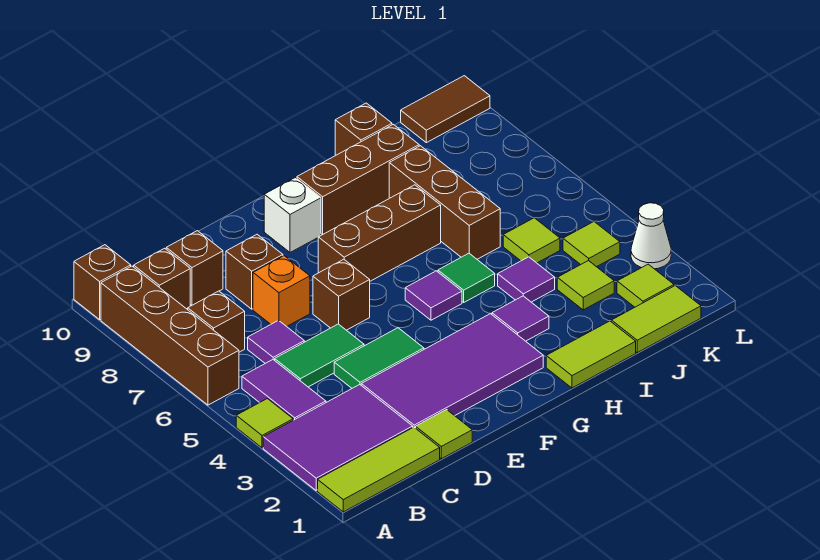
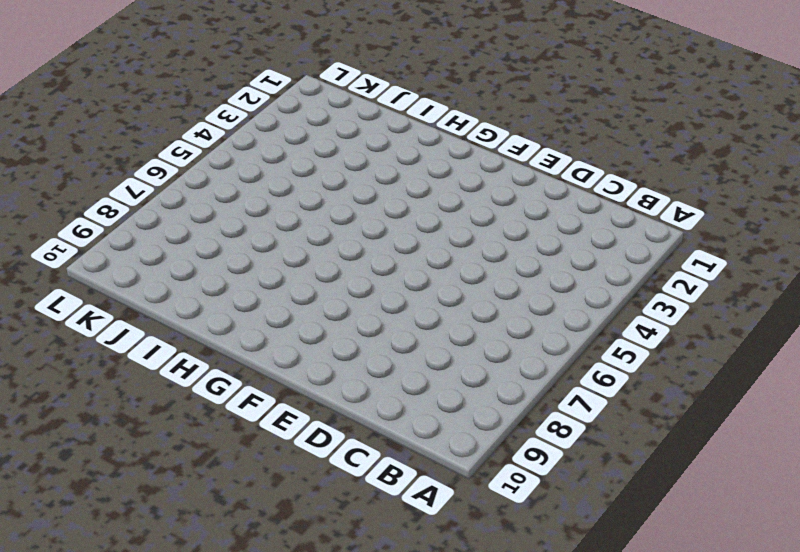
none -> lime tile A1:C1 level 1
none -> purple tile A2:C3 level 1
none -> lime tile A4 level 1
none -> brown brick A6:A9 level 1

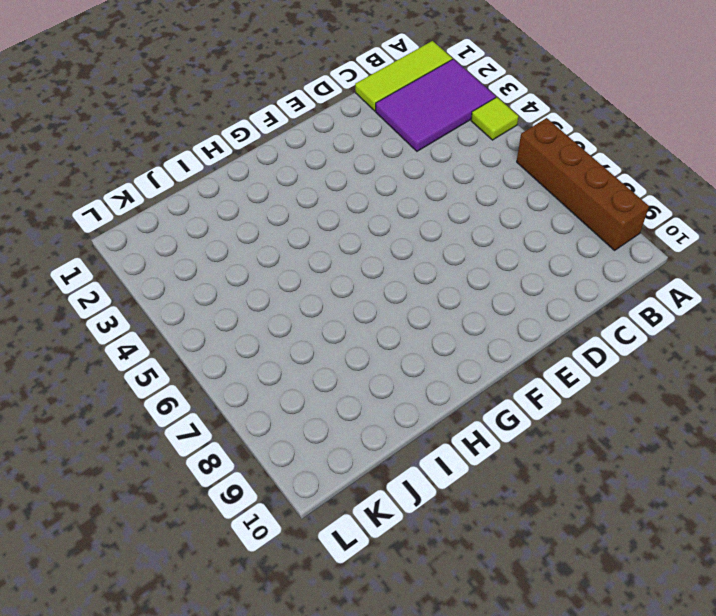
none -> brown brick A10 level 1
none -> purple tile B4:B5 level 1
none -> brown brick B7 level 1
none -> brown brick B9 level 1

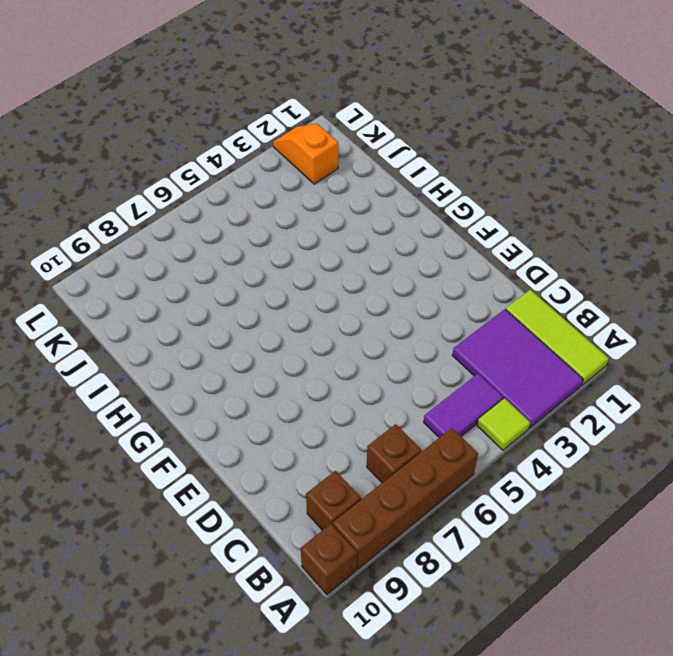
orange slope K2:L2 level 1 top K -> lime tile K2 level 1
none -> green tile C5:D5 level 1
none -> purple tile C6 level 1
none -> brown brick C9 level 1
none -> lime tile D1 level 1

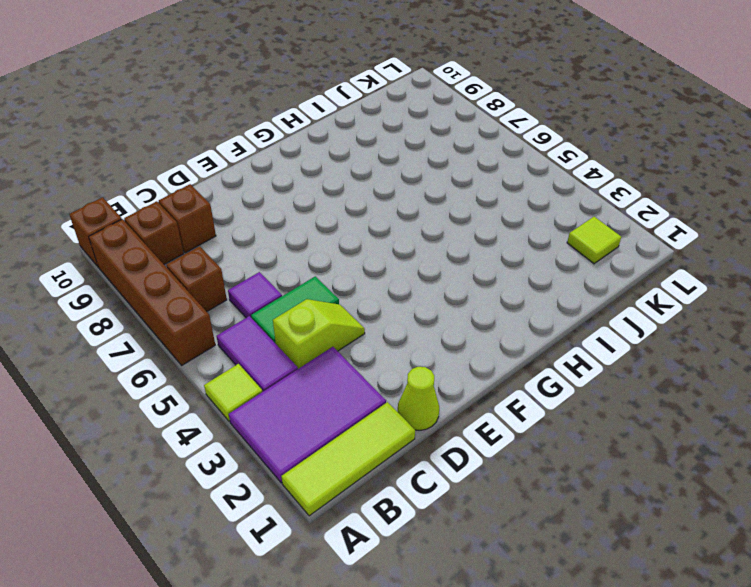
lime slope C4:D4 level 1 top C -> green tile D4:E4 level 1
lime cone D1 level 1 -> lime tile D1 level 1
none -> purple tile D2:G3 level 1
none -> orange brick D7 level 1
none -> brown brick D8 level 1
none -> brown brick E6 level 1

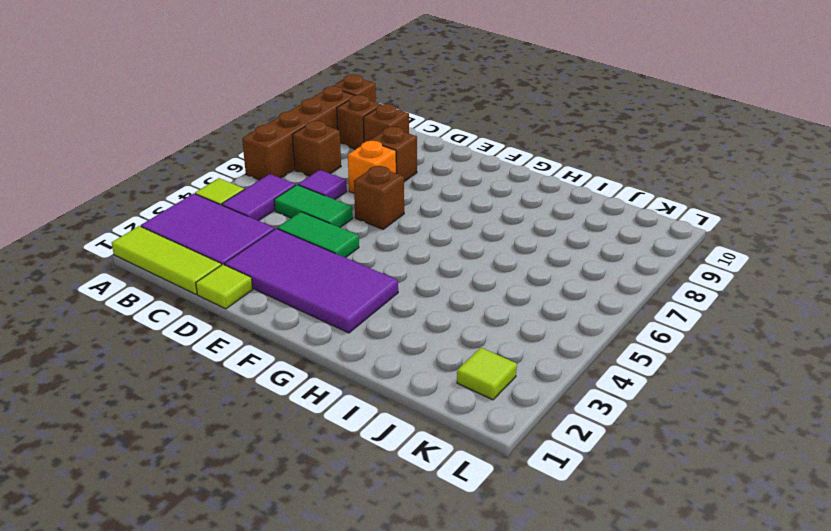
none -> brown brick F7:H7 level 1
none -> white brick F9 level 1
none -> purple tile G5 level 1
none -> brown brick G9:I9 level 1

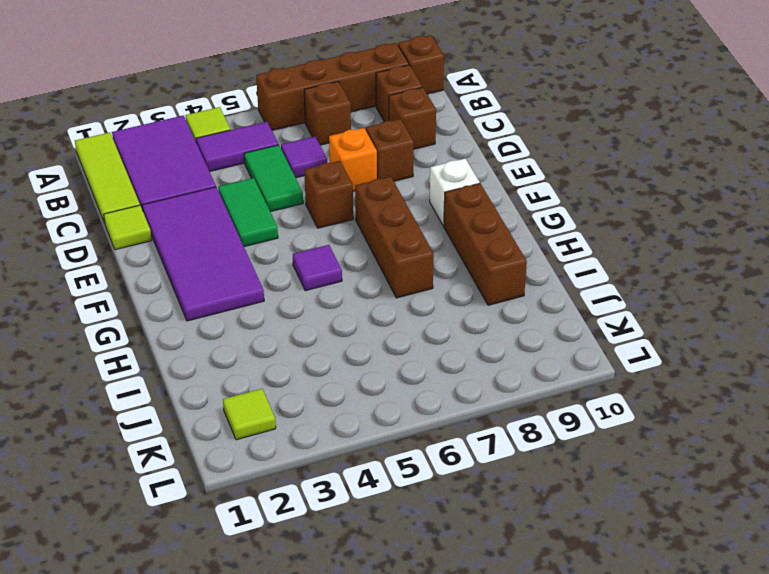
none -> lime tile H1:I1 level 1
none -> purple tile H3 level 1
none -> green tile H5 level 1
none -> purple tile I4 level 1

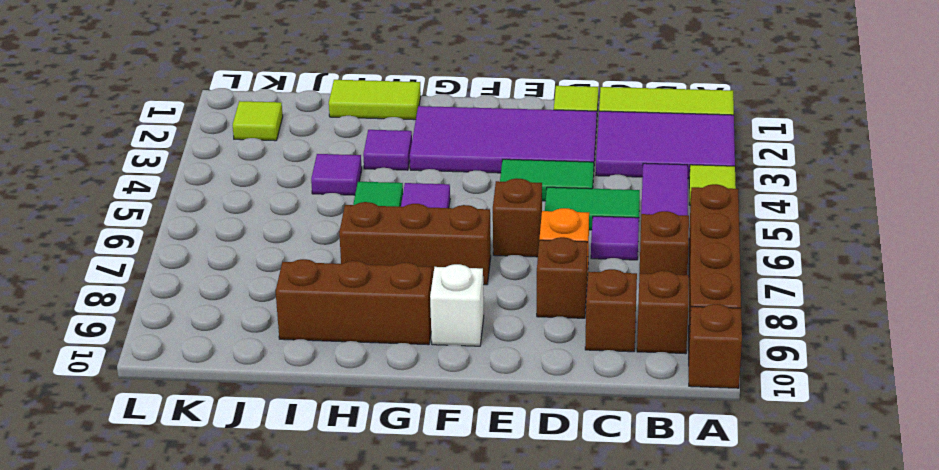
none -> brown brick I6:I8 level 1
none -> brown brick I10 level 1
none -> lime tile J1:K1 level 1
none -> lime tile J3 level 1

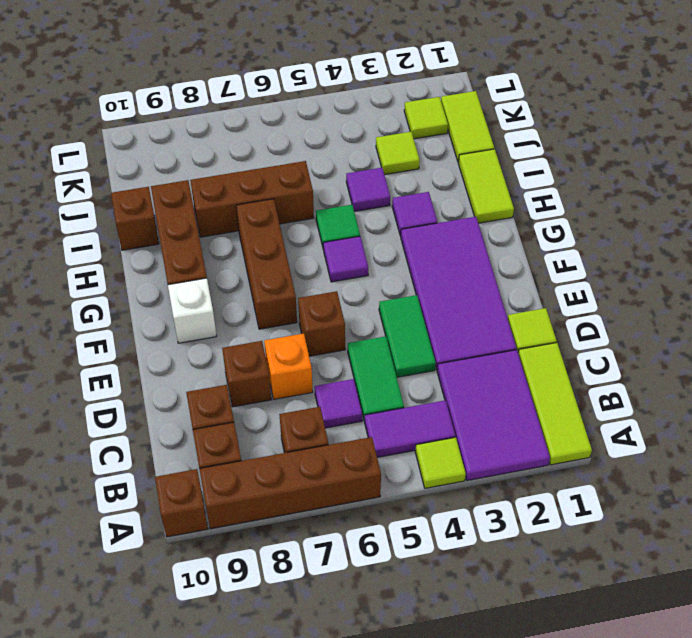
none -> lime tile J5 level 1
none -> lime tile K4 level 1
none -> brown tile K10:L10 level 1
none -> white cone L3 level 1

